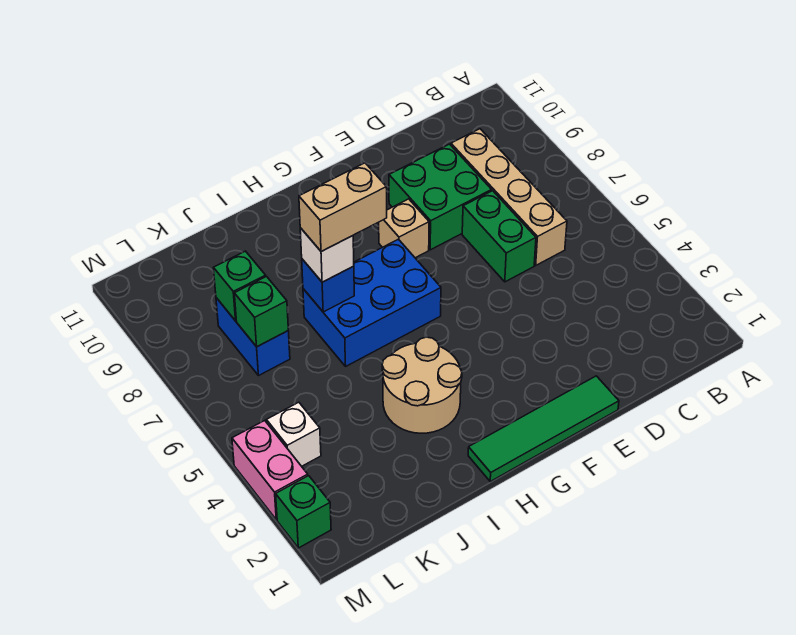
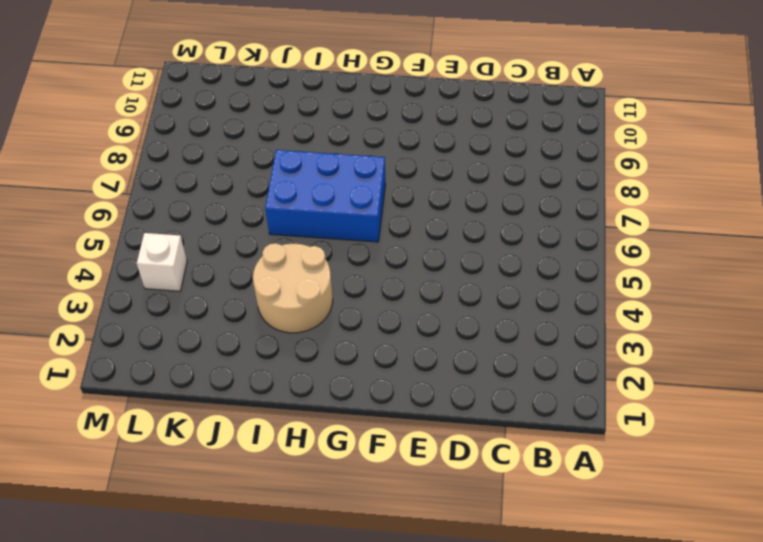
none -> tan brick C6:C9 level 1
none -> green brick D6:D7 level 1
none -> green brick D8:E9 level 1

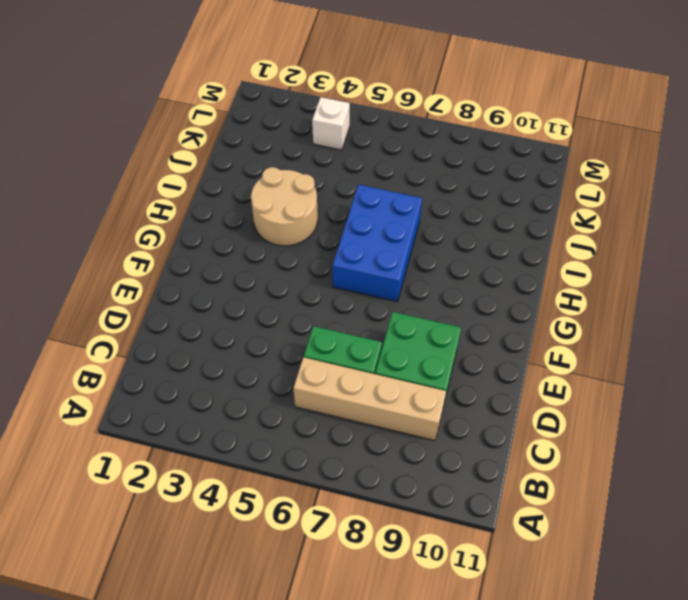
none -> green tile E1:H1 level 1
none -> tan brick F8 level 1
none -> blue brick K7:K8 level 1

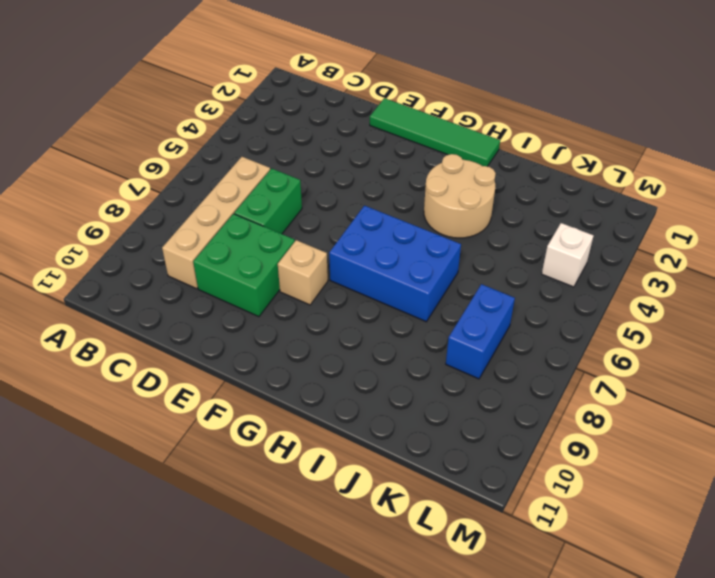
none -> green brick M2 level 1
none -> pink brick M3:M4 level 1
none -> blue brick I7 level 2

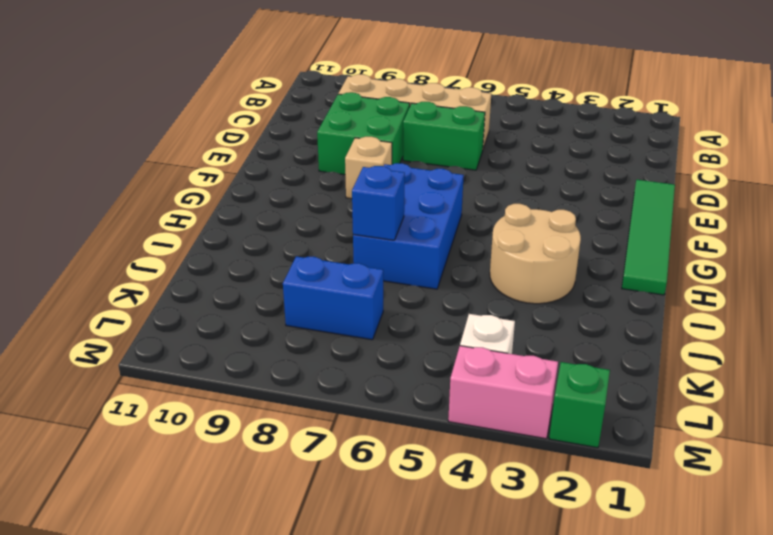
none -> green brick K7 level 2
none -> green brick K8 level 2
none -> white brick I7 level 3

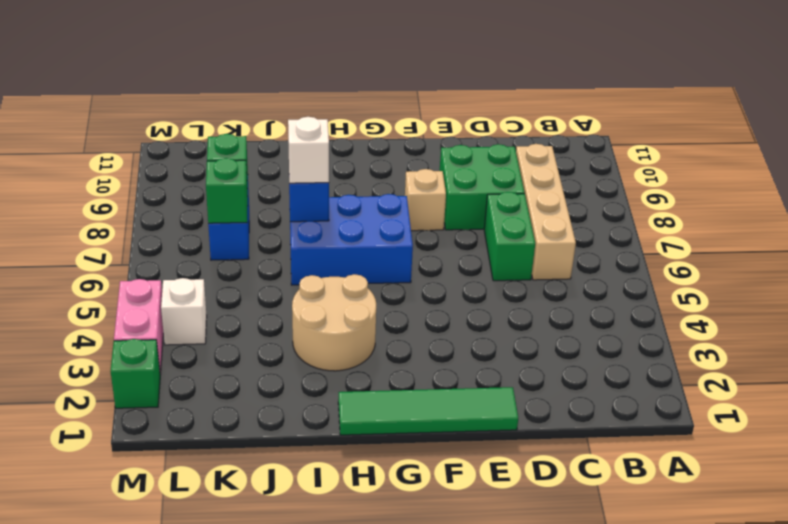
none -> tan brick H7:I7 level 4

